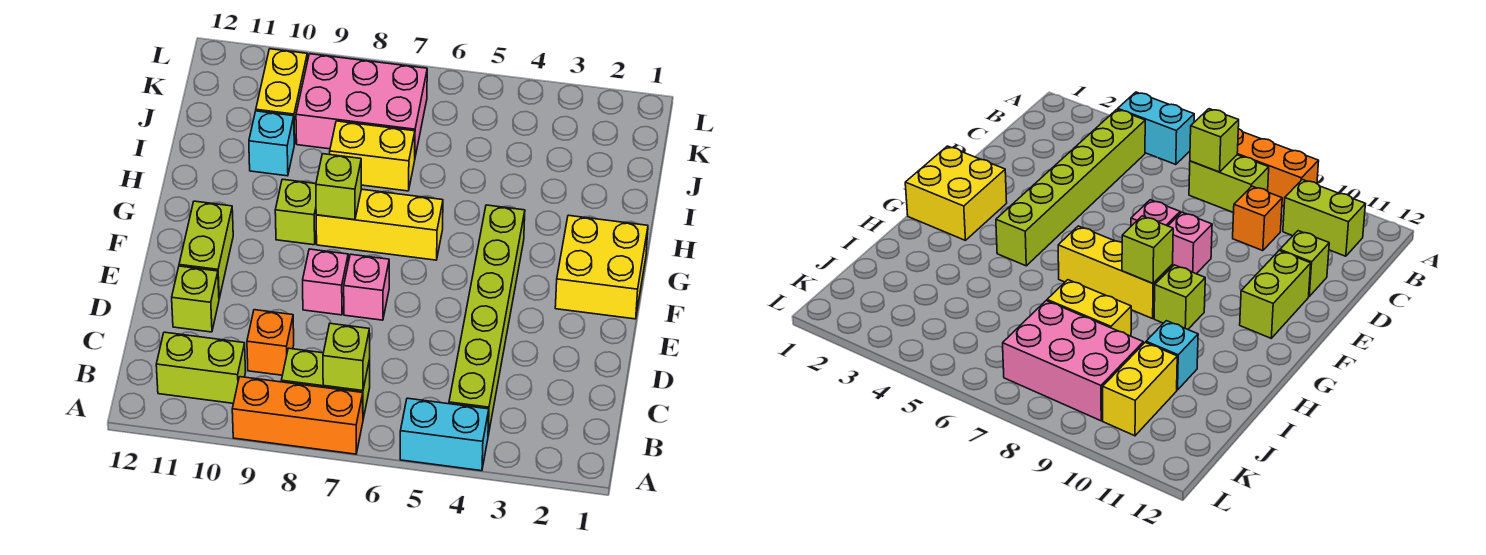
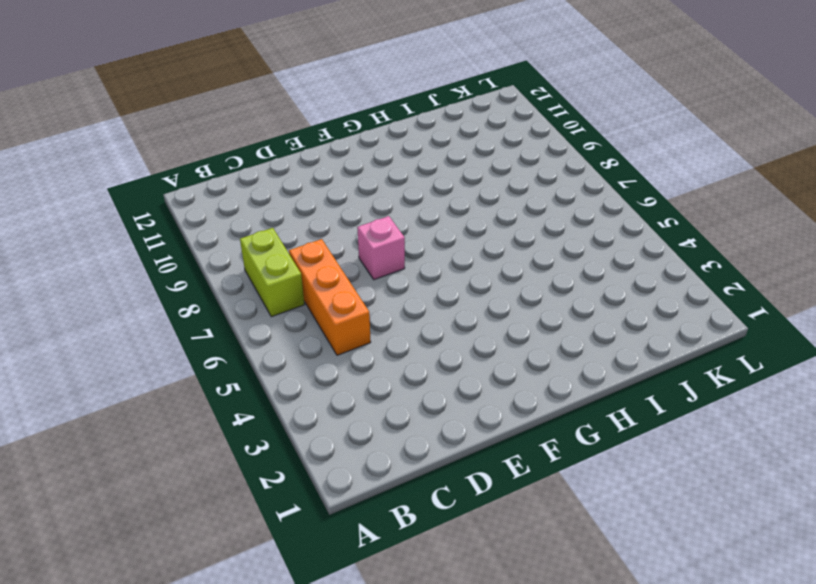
orange brick C5:C7 level 1 -> orange brick A7:A9 level 1
none -> cyan brick A4:A5 level 1
none -> lime brick B4:G4 level 1
none -> lime brick B10:B11 level 1

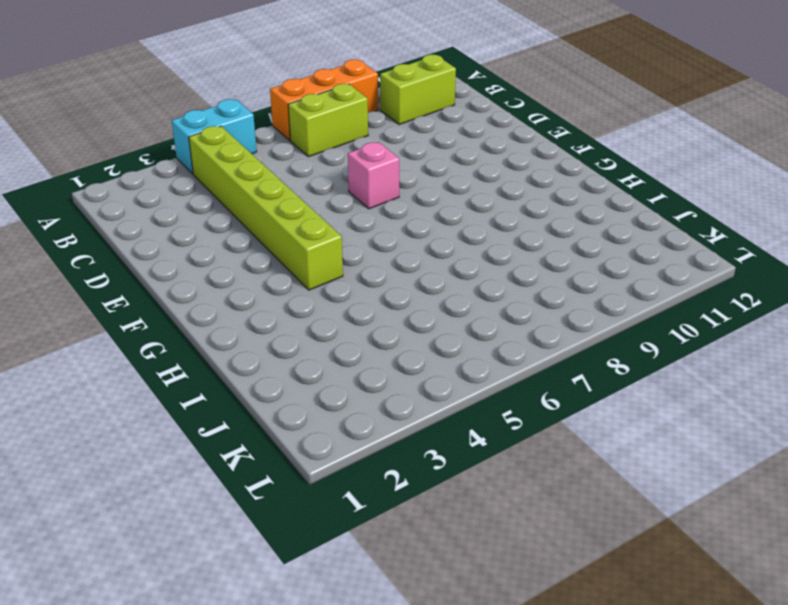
none -> orange brick C9 level 1
none -> lime brick D11 level 1
none -> pink brick E8 level 1

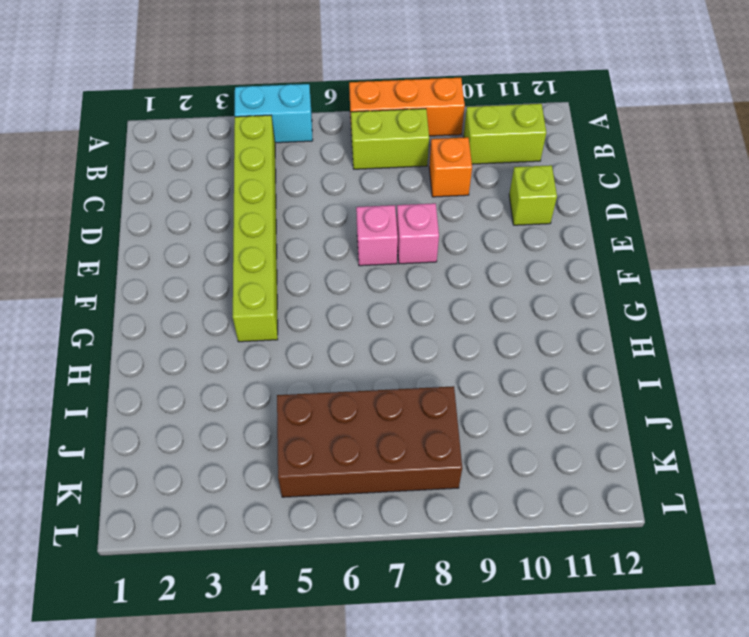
brown brick J5:K8 level 1 -> pink brick J7:K9 level 1
none -> lime brick E11:F11 level 1
none -> yellow brick F1:G2 level 1
none -> yellow brick G6:G8 level 1

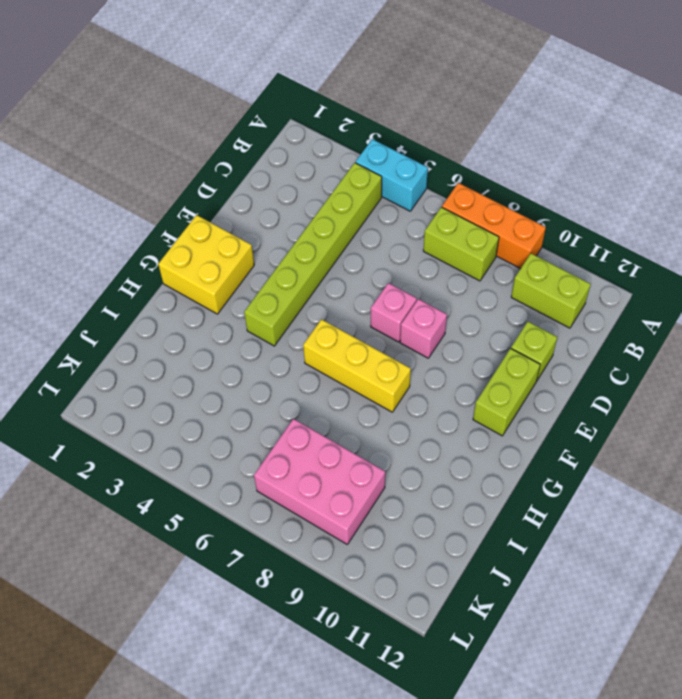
none -> orange brick C9 level 1
none -> lime brick G9 level 1
none -> yellow brick I7:I8 level 1

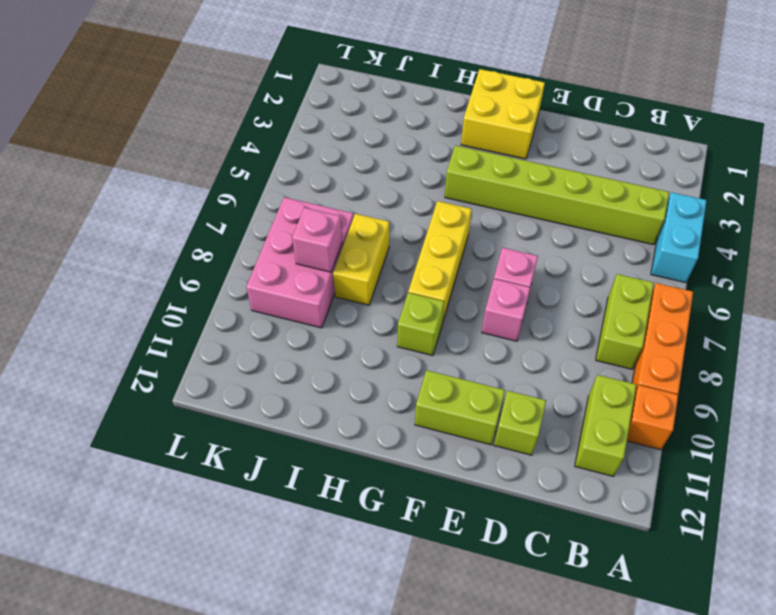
orange brick A10 level 1 -> orange brick C9 level 1
pink brick J8 level 2 -> none
none -> cyan brick I10 level 1
none -> yellow brick J10:K10 level 1
none -> lime brick B7 level 2

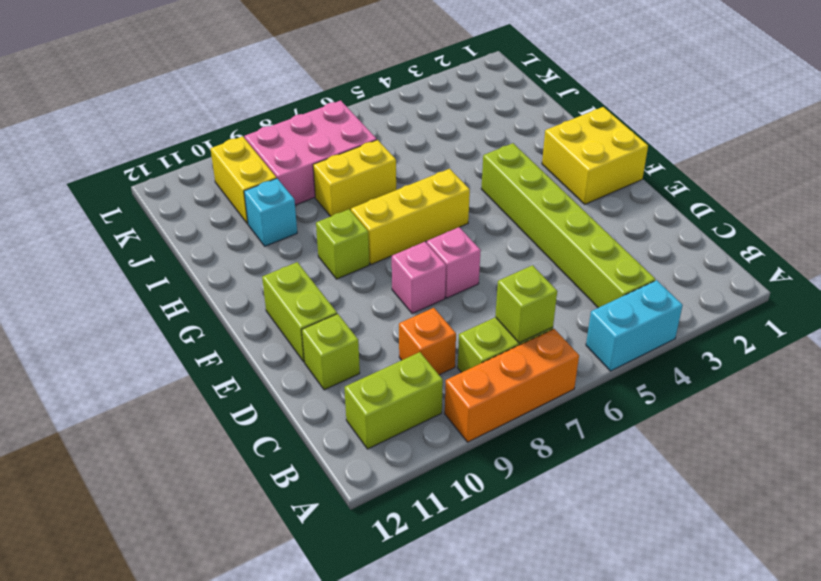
none -> lime brick G8 level 2

